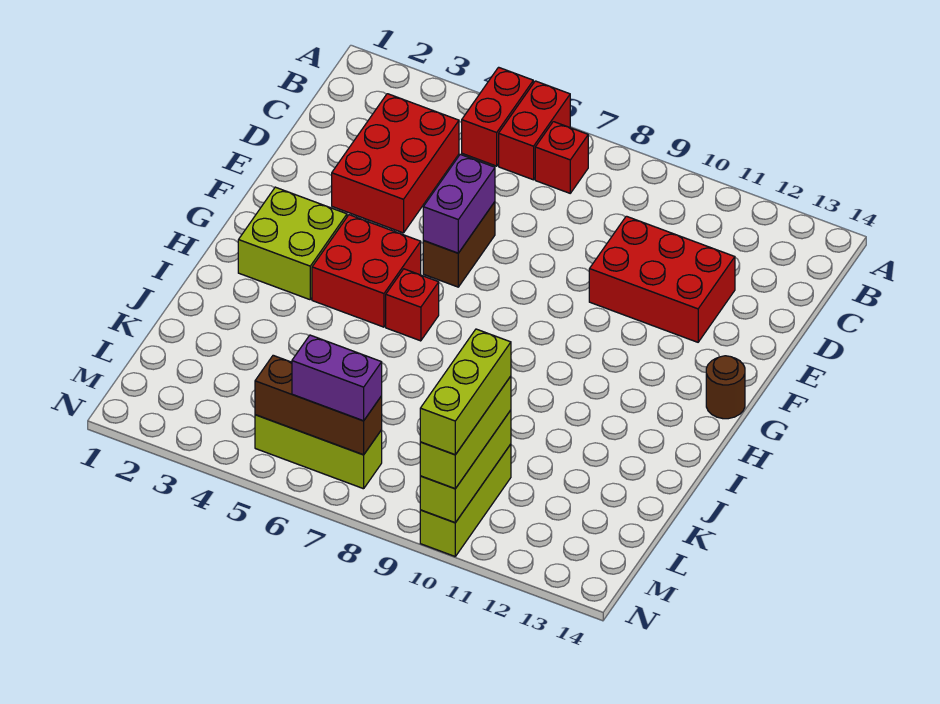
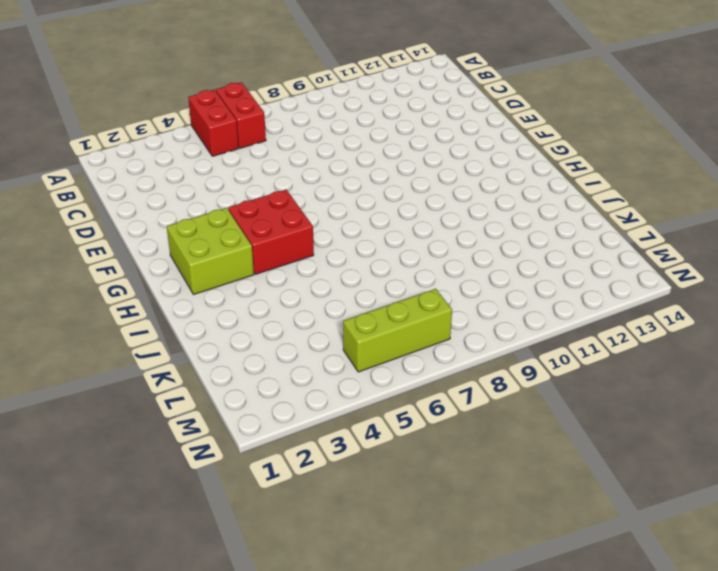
none -> red brick B7 level 1
none -> red brick C3:E4 level 1
none -> red brick D10:E12 level 1

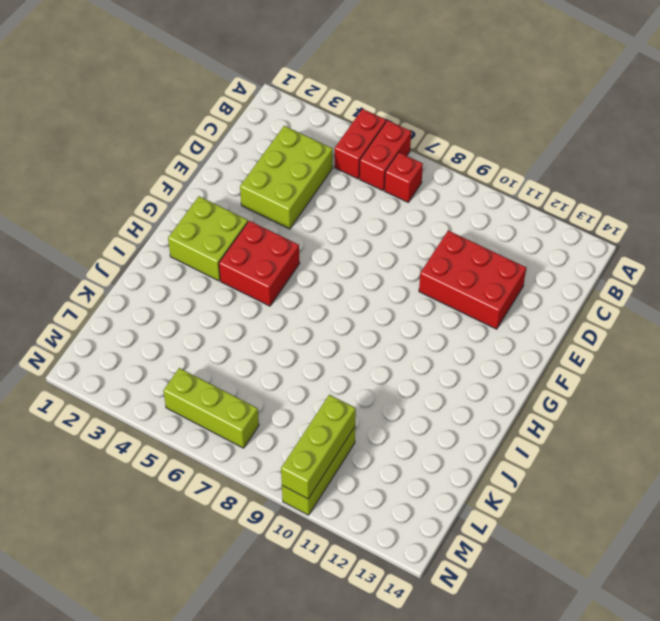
lime brick C3:E4 level 1 -> red brick C3:E4 level 1
none -> brown brick E6:F6 level 1
none -> brown round brick G14 level 1
none -> red brick H6 level 1

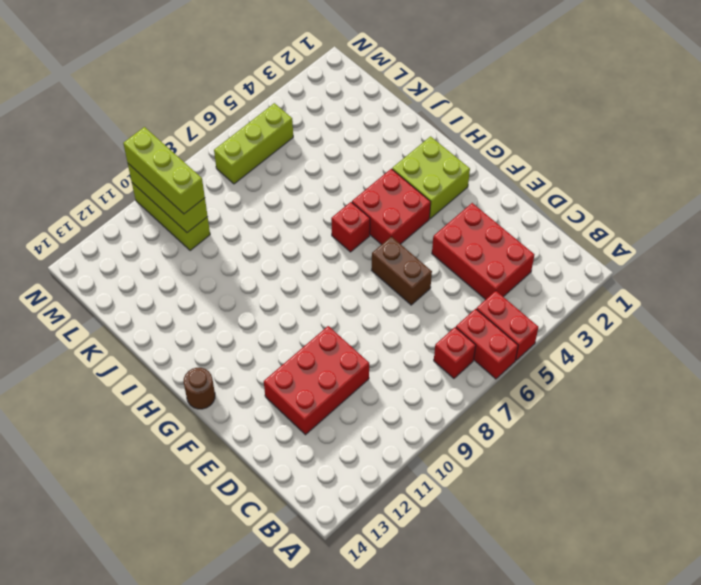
none -> purple brick E6:F6 level 2
none -> brown brick M5:M7 level 2
none -> purple brick M6:M7 level 3

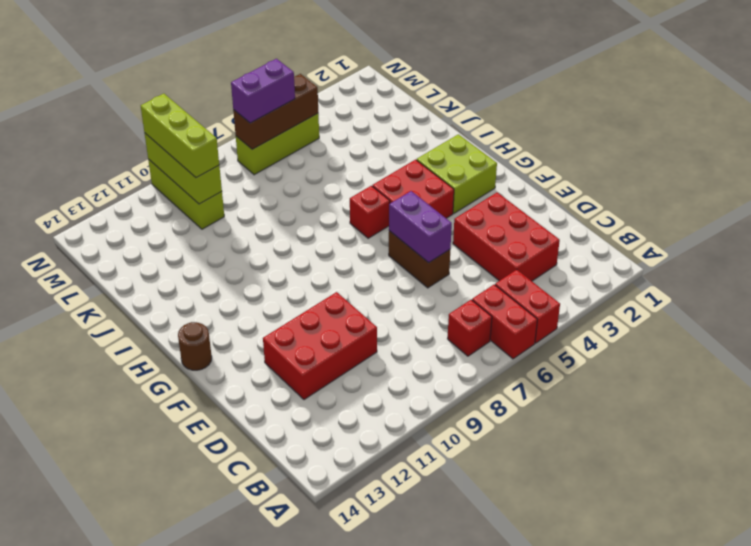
none -> lime brick L10:N10 level 4

